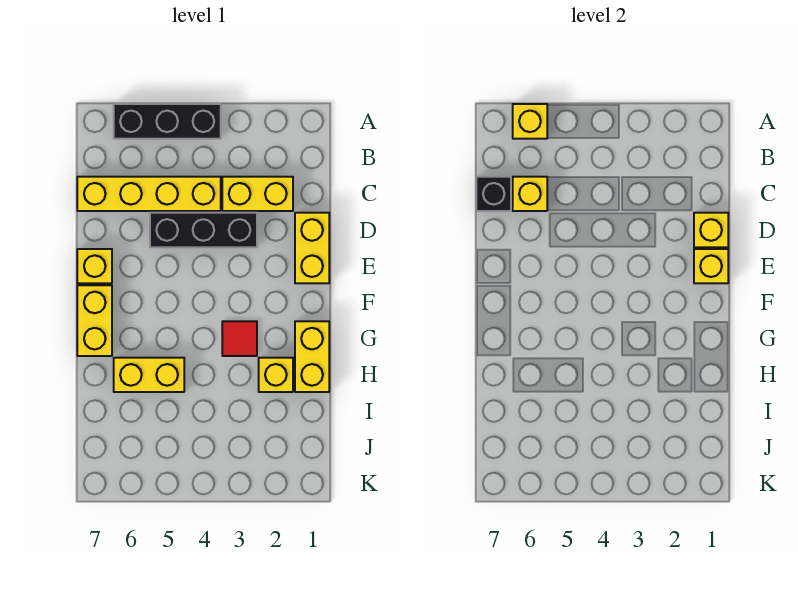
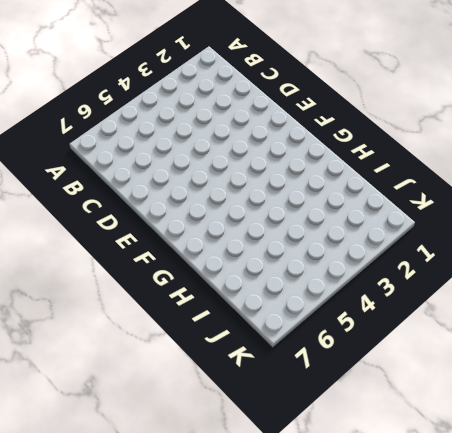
none -> black brick A4:A6 level 1
none -> yellow brick C2:C3 level 1
none -> yellow brick C4:C7 level 1

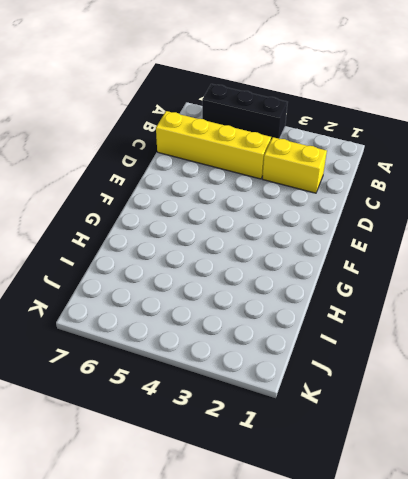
none -> yellow brick D1:E1 level 1
none -> black brick D3:D5 level 1
none -> yellow brick E7 level 1

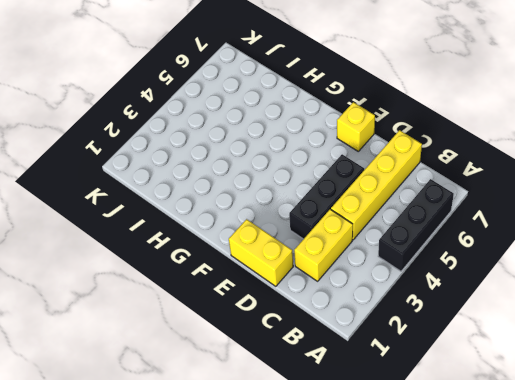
none -> yellow brick F7:G7 level 1
none -> yellow brick G1:H1 level 1
none -> red tile G3 level 1

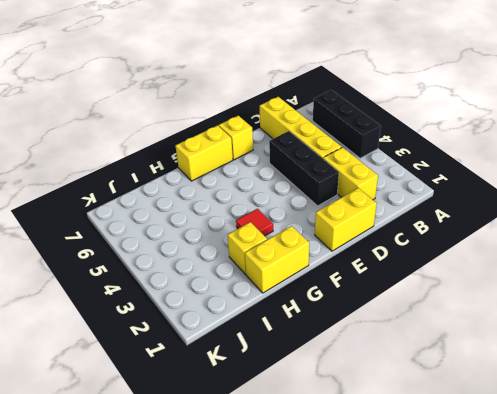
none -> yellow brick H5:H6 level 1
none -> yellow brick A6 level 2
none -> yellow brick C6 level 2

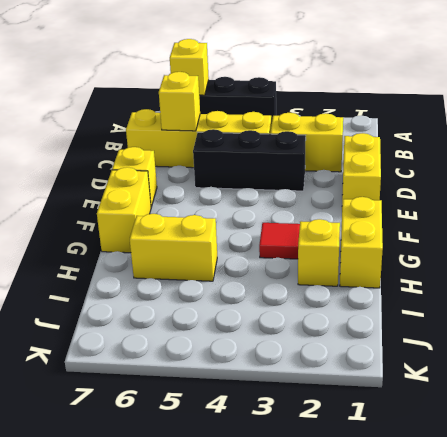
none -> black brick C7 level 2
none -> yellow brick D1 level 2
none -> yellow brick E1 level 2

